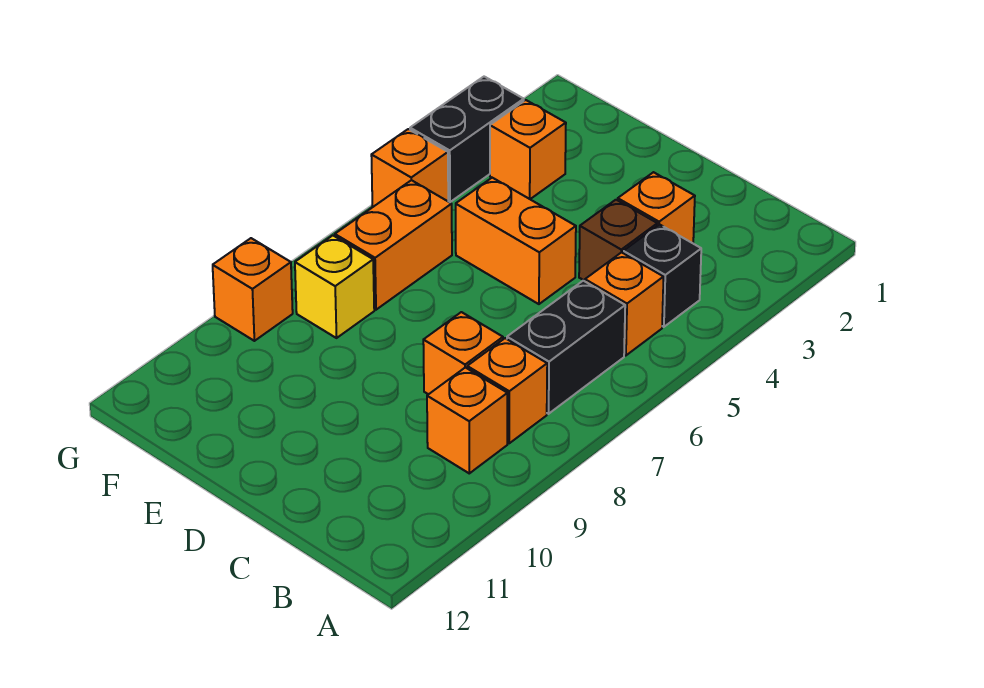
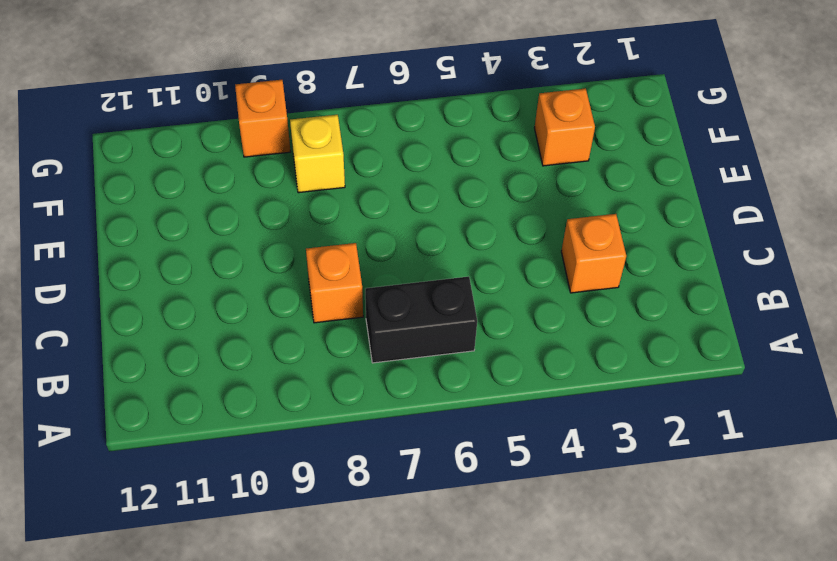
none -> black brick B4 level 1
none -> orange brick B5 level 1
none -> orange brick B8 level 1

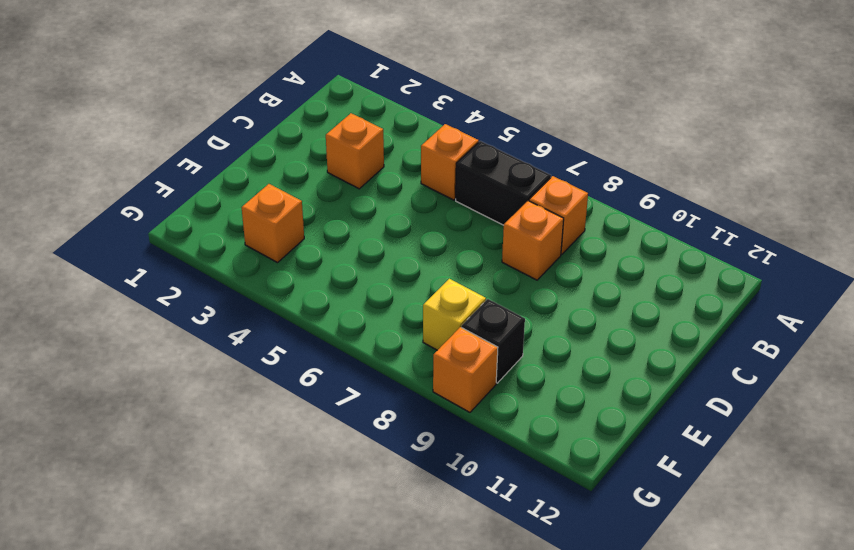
black brick F9 level 1 -> black brick B4 level 1
none -> orange brick B9 level 1
none -> brown brick C4 level 1
none -> orange brick D5:E5 level 1

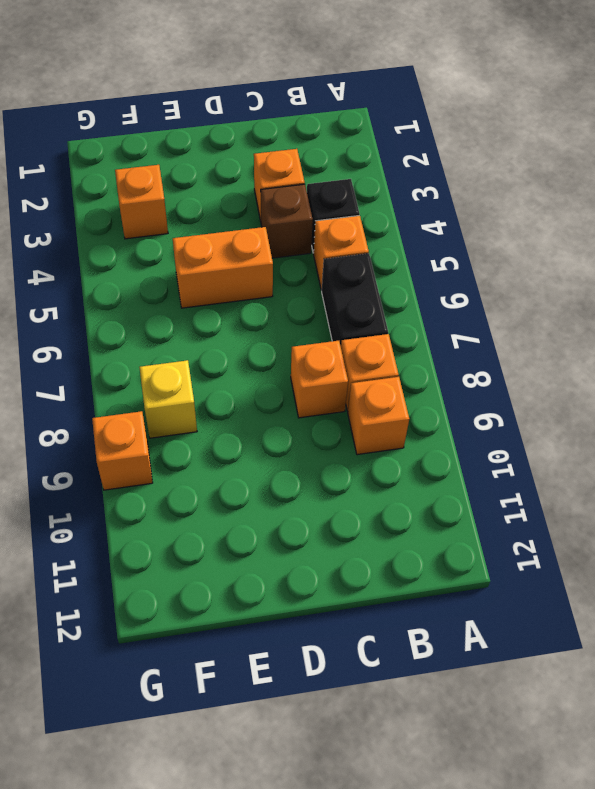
none -> orange brick F6:F7 level 1
none -> black brick G3:G4 level 1
none -> orange brick G5 level 1

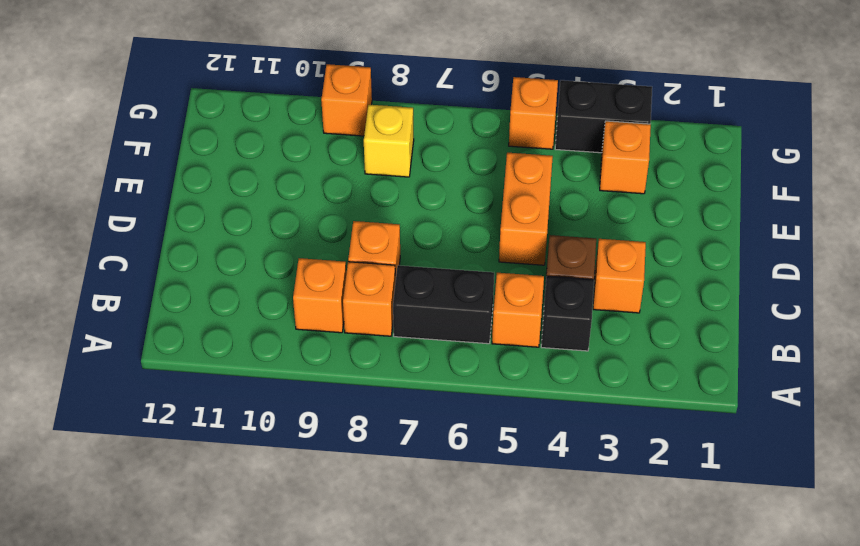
none -> orange brick F6:F7 level 1

